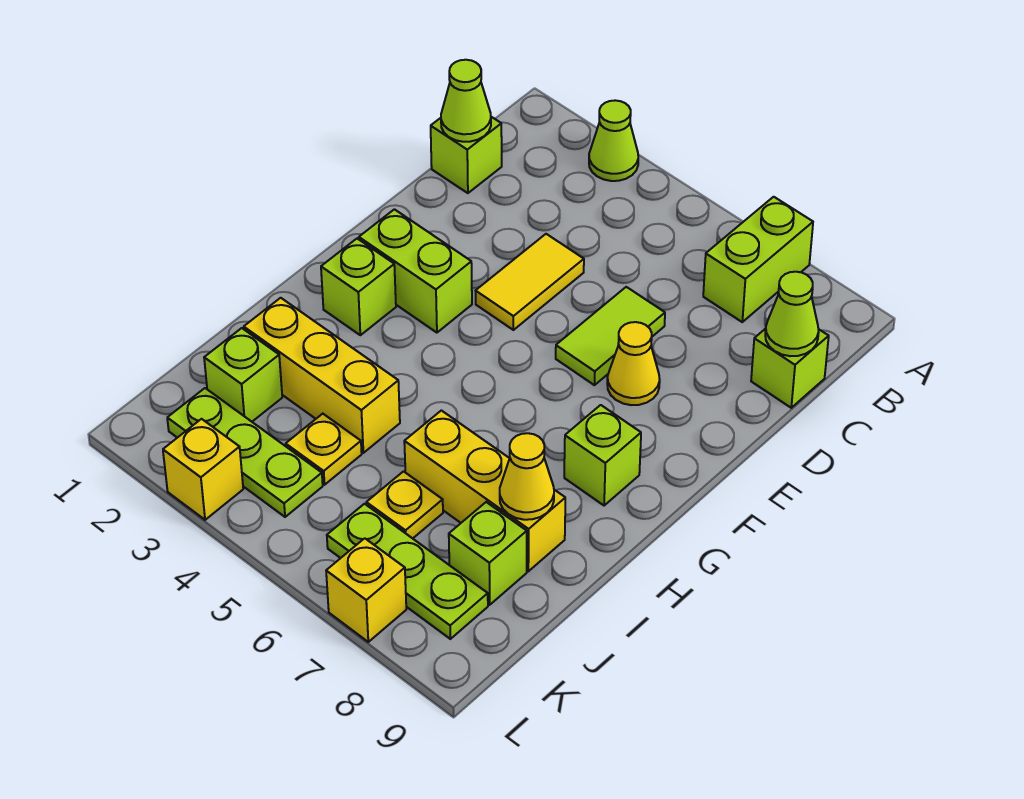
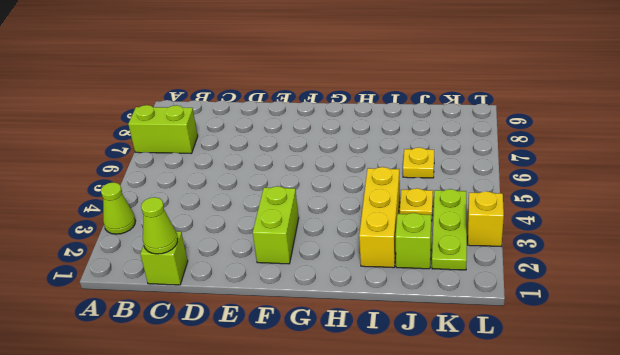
none -> lime brick C9 level 1
none -> yellow tile D4:E4 level 1
none -> lime tile D6:E6 level 1

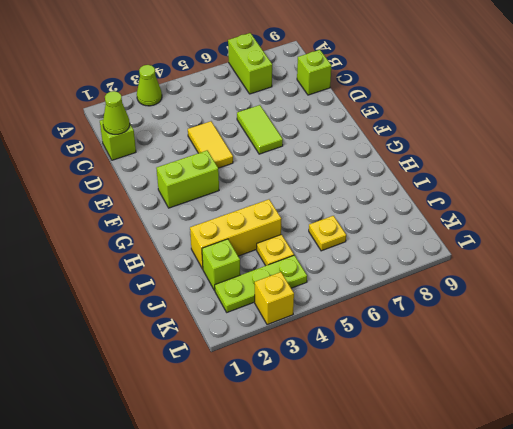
none -> yellow cone E7 level 1
none -> lime brick G2 level 1
none -> lime brick G8 level 1

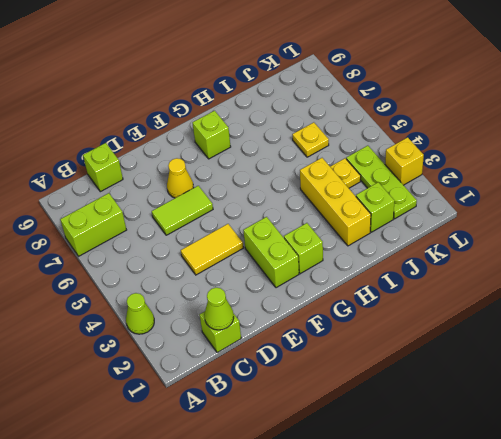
none -> yellow brick I6:I8 level 1
none -> lime brick J8 level 1
none -> lime plate K6:K8 level 1

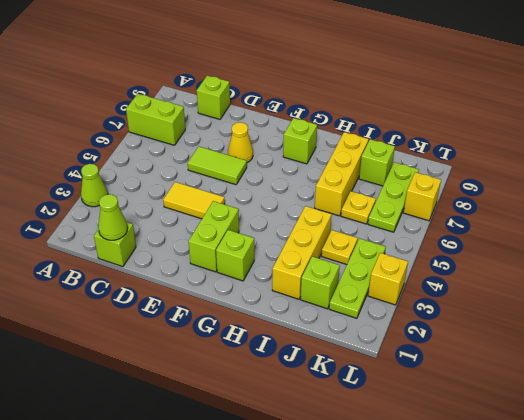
none -> lime cone C9 level 2
none -> yellow cone I8 level 2

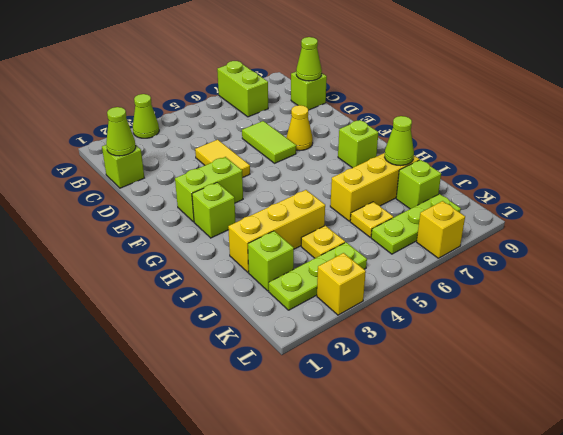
lime cone I8 level 2 -> yellow cone I8 level 2

